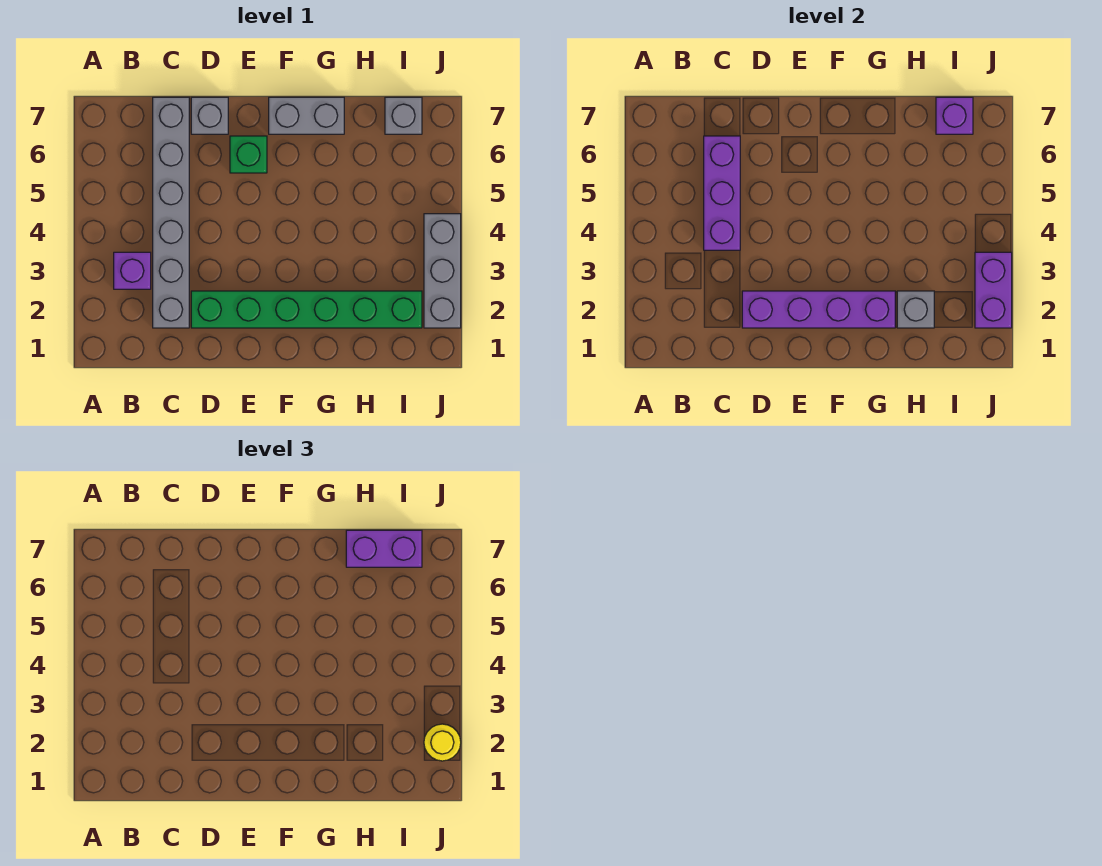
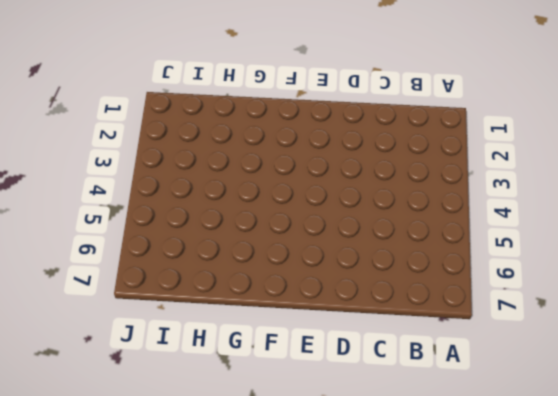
none -> purple brick B3 level 1
none -> grey brick C2:C7 level 1
none -> green brick D2:I2 level 1

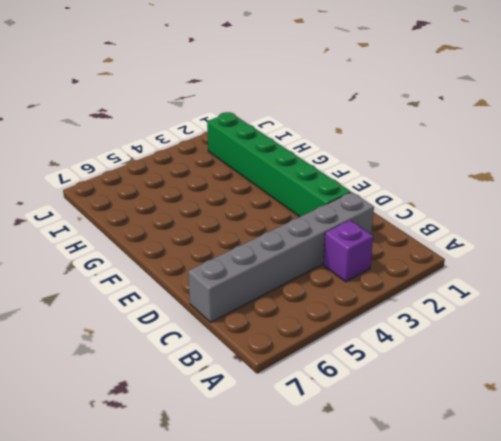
none -> grey brick D7 level 1
none -> green brick E6 level 1
none -> grey brick F7:G7 level 1

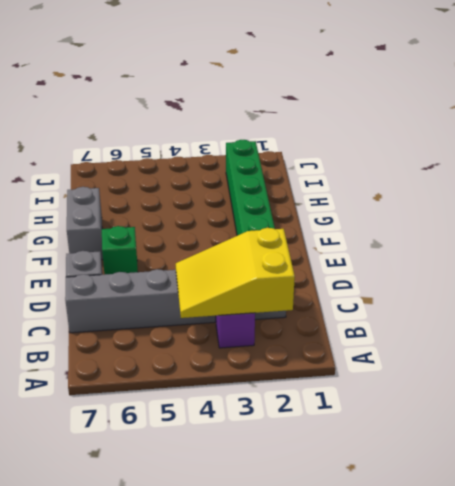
yellow slope B2:C4 level 2 top 2 -> purple brick C4:C6 level 2
none -> grey brick I7 level 1
none -> grey brick J2:J4 level 1
none -> purple brick D2:G2 level 2

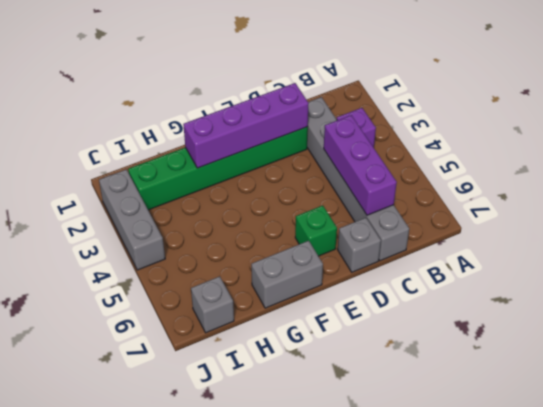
none -> grey brick H2 level 2
none -> purple brick I7 level 2
none -> purple brick J2:J3 level 2

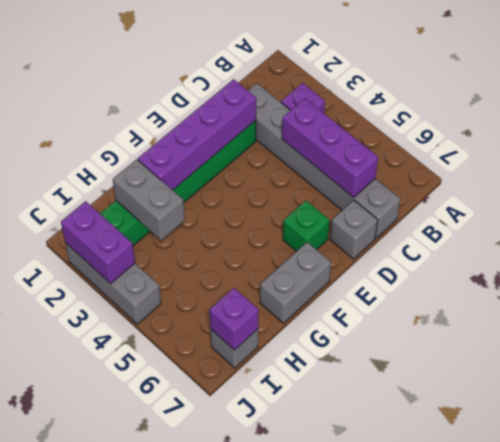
grey brick H2:H3 level 2 -> grey brick H2 level 2
none -> purple brick H7:I7 level 3
none -> yellow round brick J2 level 3

